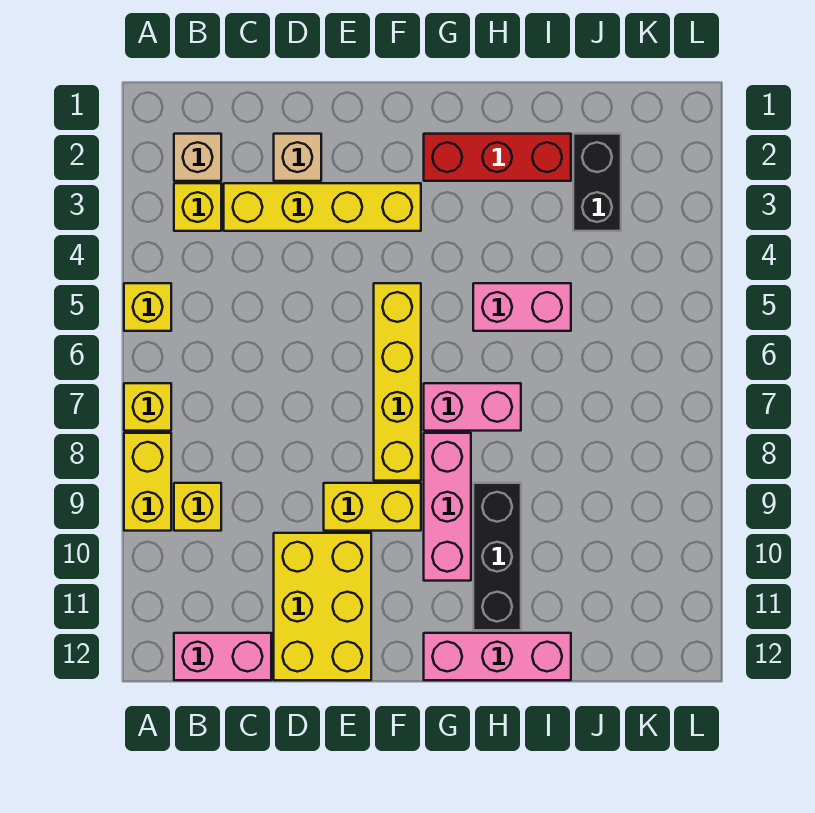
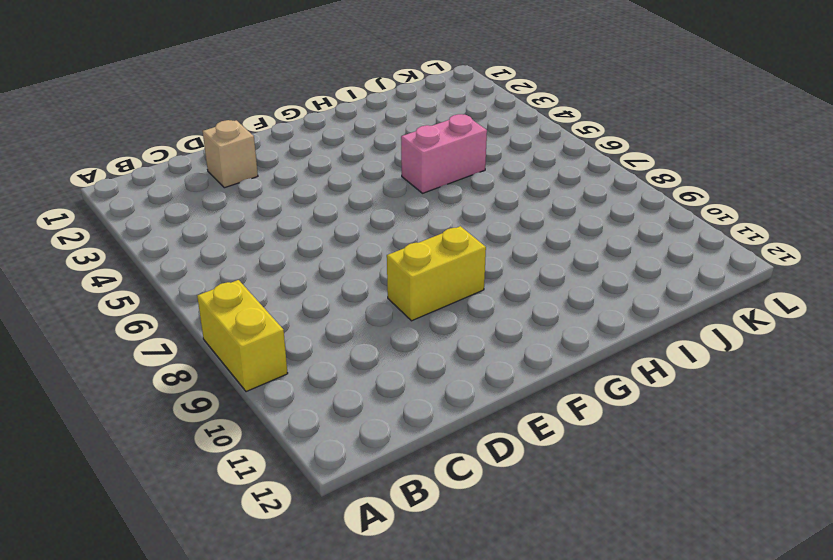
none -> yellow brick A5 level 1
none -> yellow brick A7 level 1
none -> tan brick B2 level 1

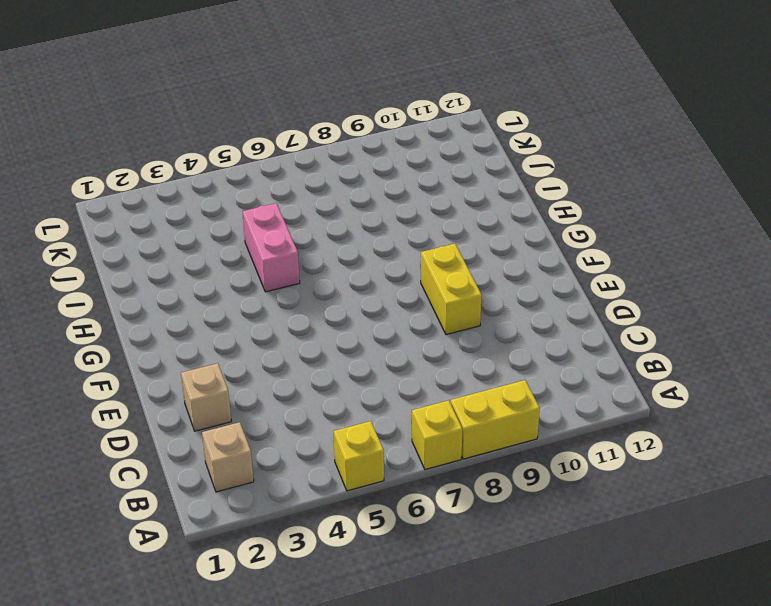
none -> yellow brick B3 level 1
none -> yellow brick B9 level 1
none -> pink brick B12:C12 level 1

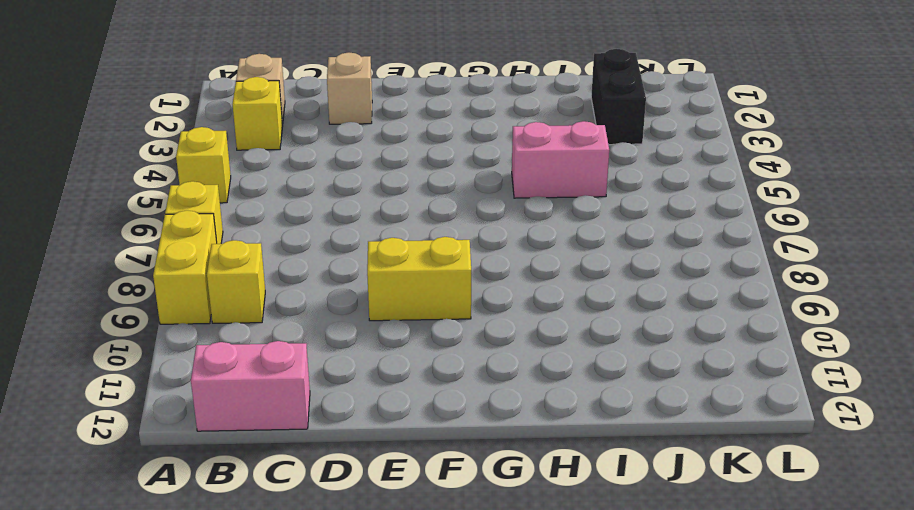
none -> yellow brick C3:F3 level 1
none -> yellow brick D10:E12 level 1
none -> yellow brick F5:F8 level 1

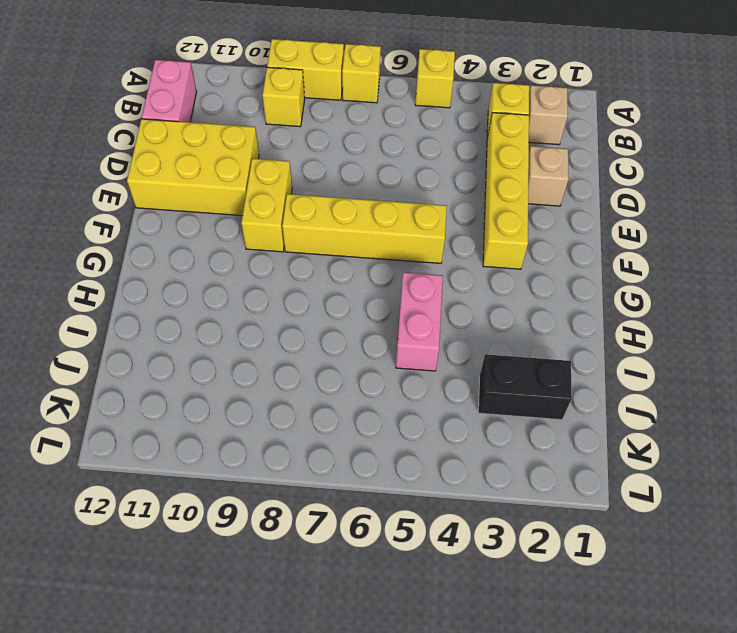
none -> red brick G2:I2 level 1
none -> pink brick G7:H7 level 1
none -> pink brick G8:G10 level 1

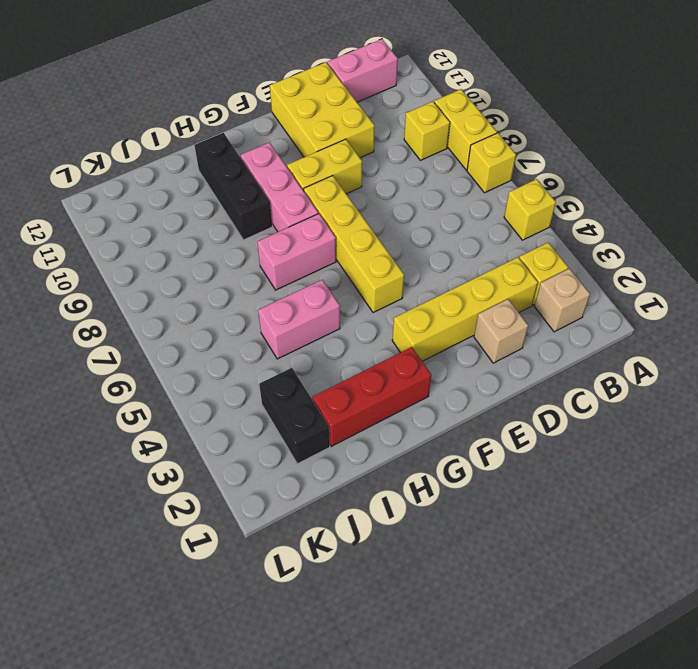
none -> pink brick G12:I12 level 1

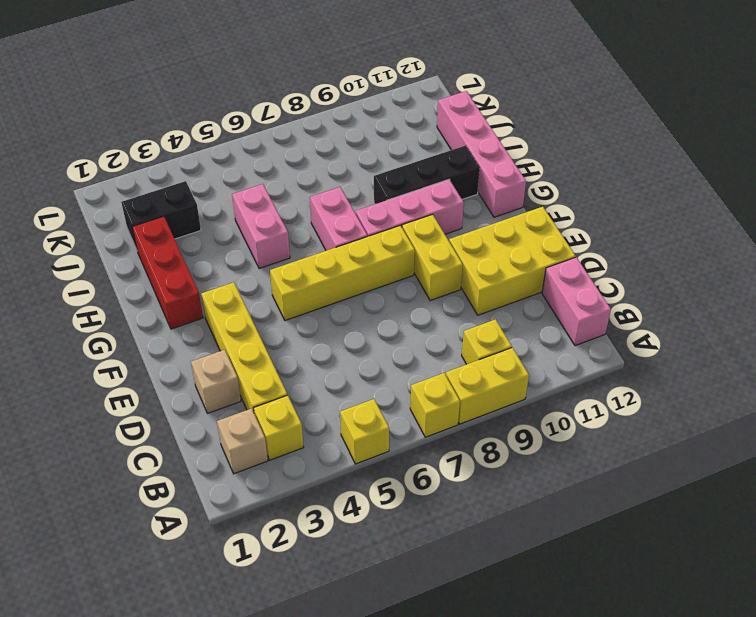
pink brick G12:J12 level 1 -> pink brick G12:I12 level 1

